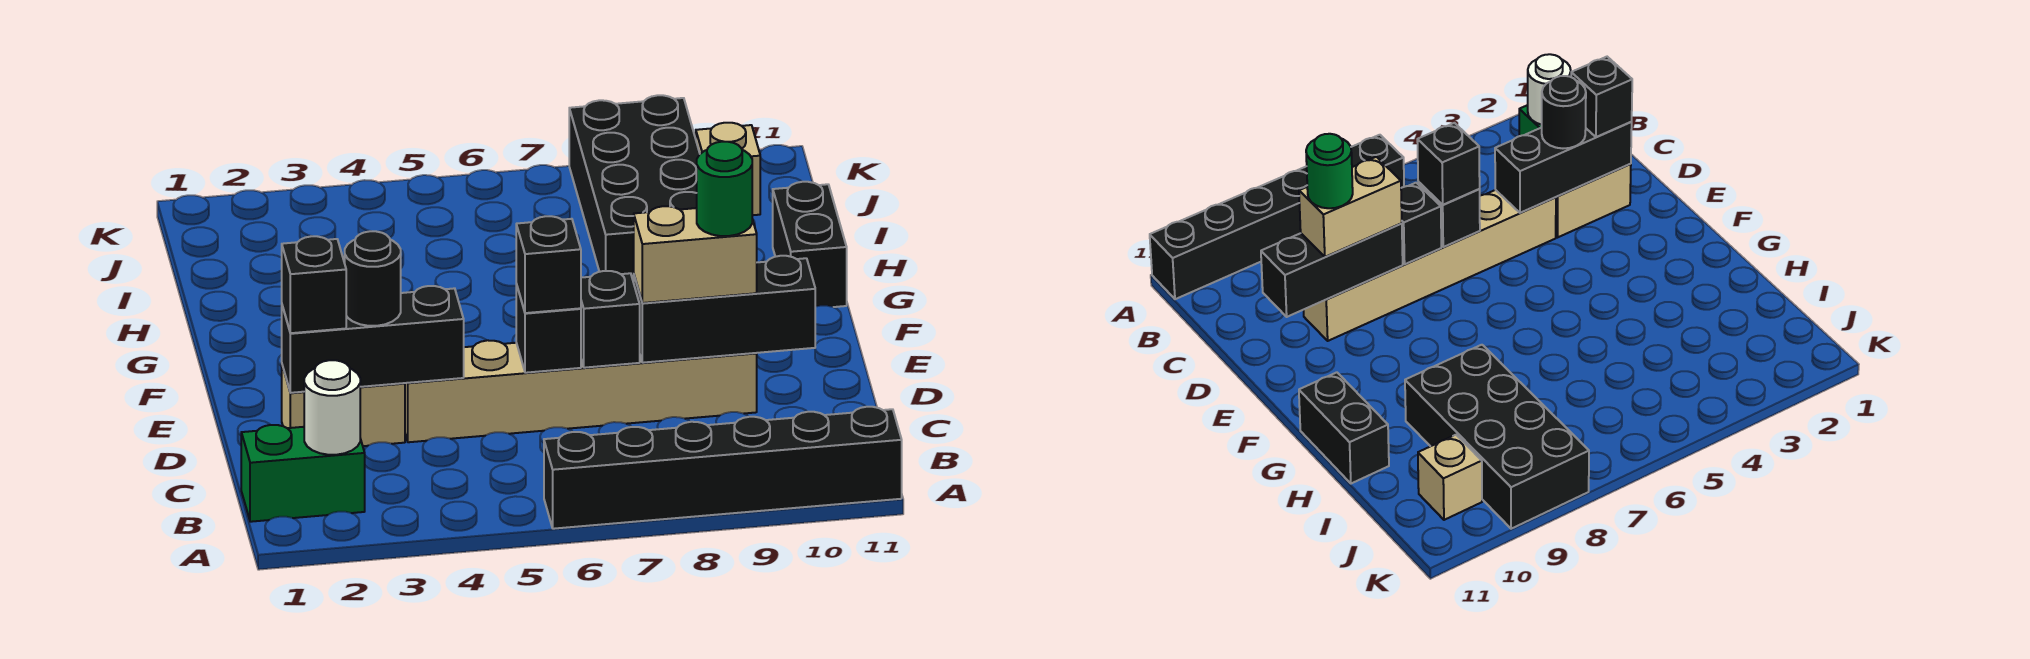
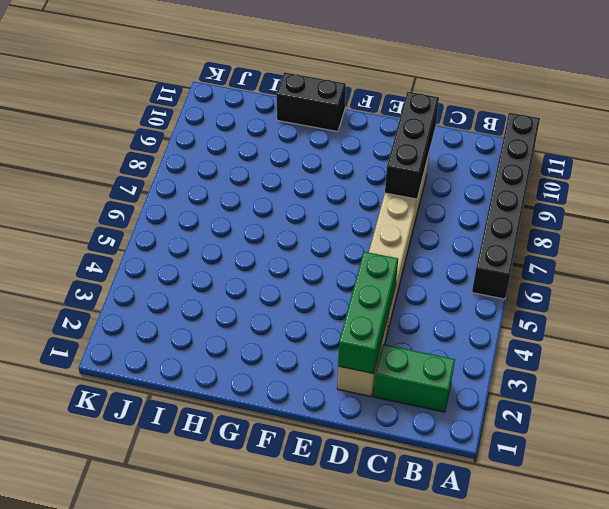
green brick B2:C2 level 1 -> green brick B1:B2 level 1
green brick D2:D4 level 2 -> black brick D2:D4 level 2
none -> black brick H8:K9 level 1
none -> tan brick J10 level 1
none -> white round brick B2 level 2

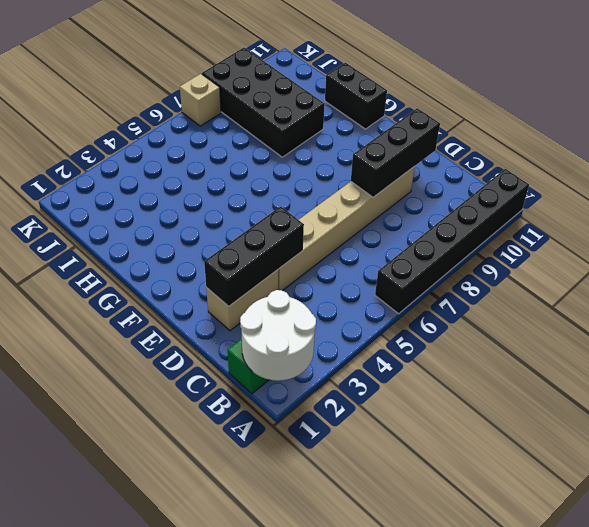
white round brick A1:B2 level 2 -> white round brick B2 level 2
tan brick K7 level 1 -> tan brick J10 level 1
none -> black brick D6 level 2
none -> black brick D7 level 2
none -> black brick D2 level 3

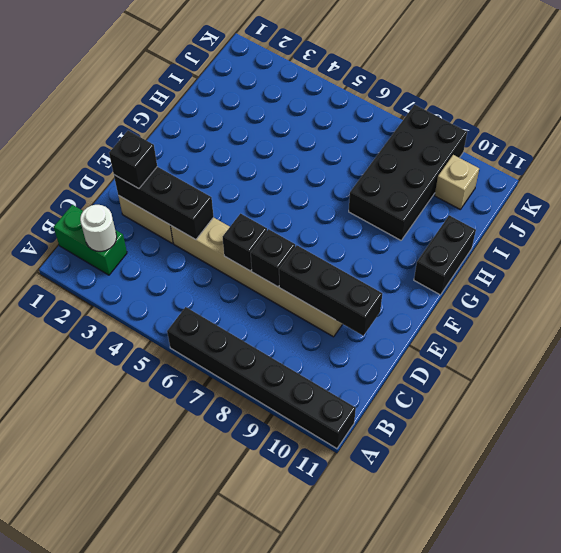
none -> black round brick D3 level 3
none -> black brick D6 level 3
none -> tan brick D8:D9 level 3

